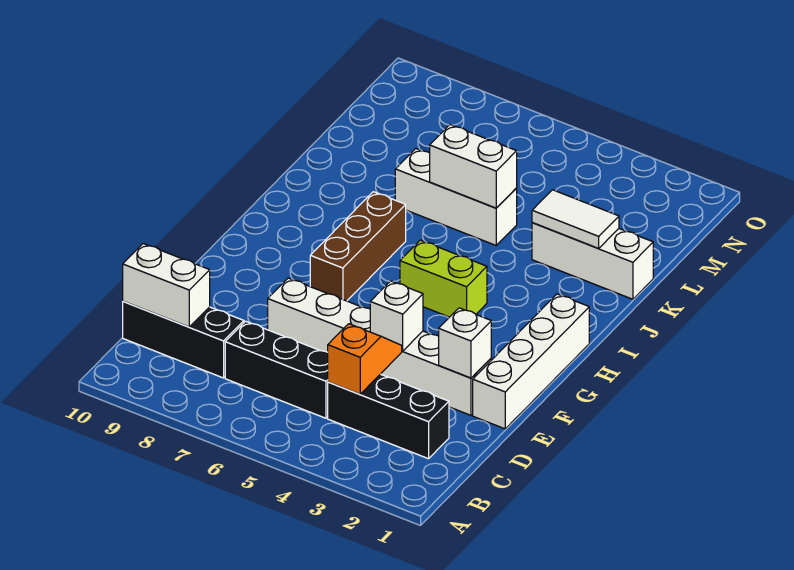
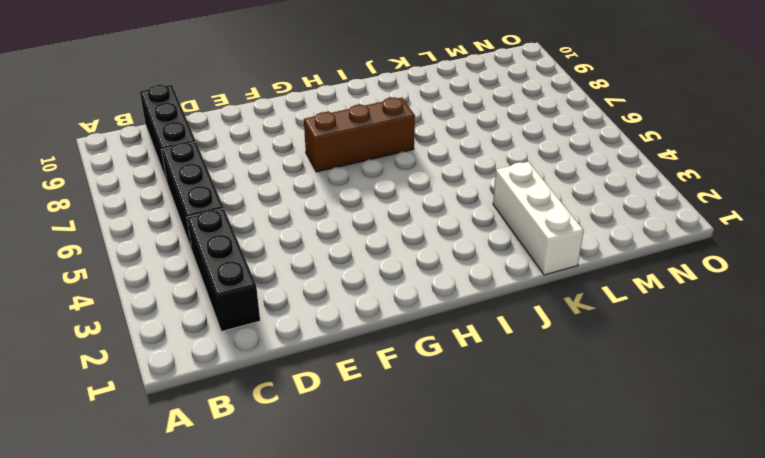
none -> white brick E1:H1 level 1
none -> white brick E2:E7 level 1
none -> lime brick H4:H5 level 1

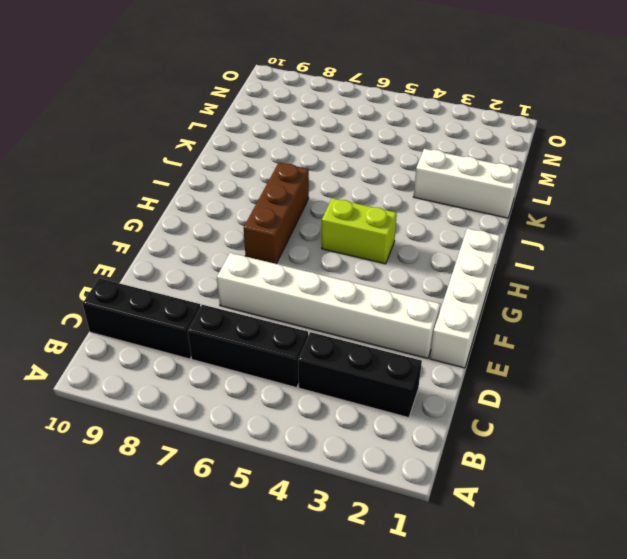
none -> white brick K5:K7 level 1
none -> orange slope C4:D4 level 2 top C
none -> white brick C9:C10 level 2

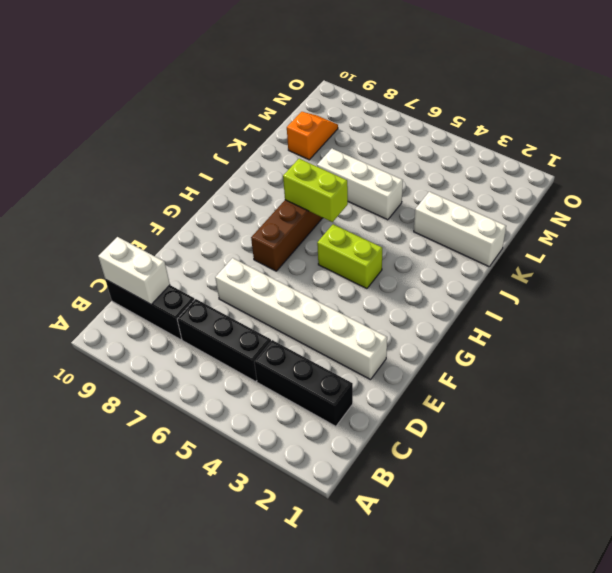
lime brick I6:I7 level 2 -> none
orange slope L9:M9 level 1 top L -> orange slope C4:D4 level 2 top C
none -> white brick E1:H1 level 1
none -> white brick E2 level 2
none -> white brick E4 level 2

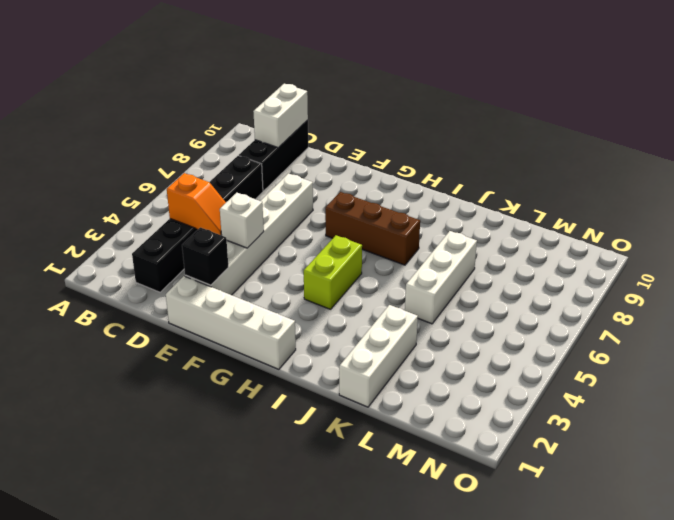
black brick E2 level 2 -> white brick E2 level 2
none -> white tile K2:K3 level 2
none -> white brick K5:K6 level 2

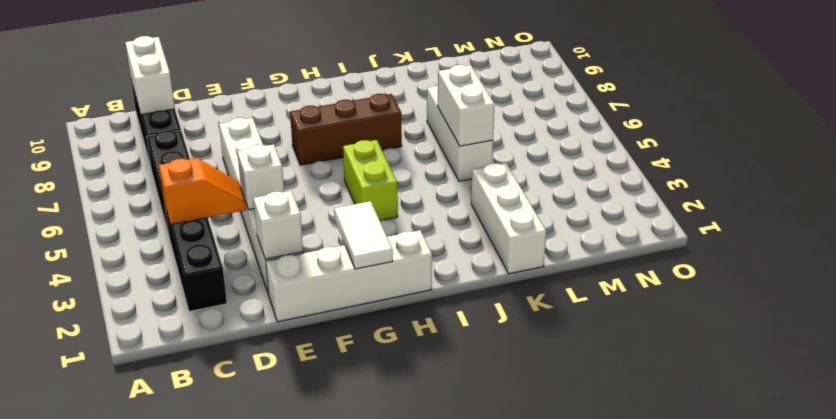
white tile G1:G2 level 2 -> white tile K2:K3 level 2

